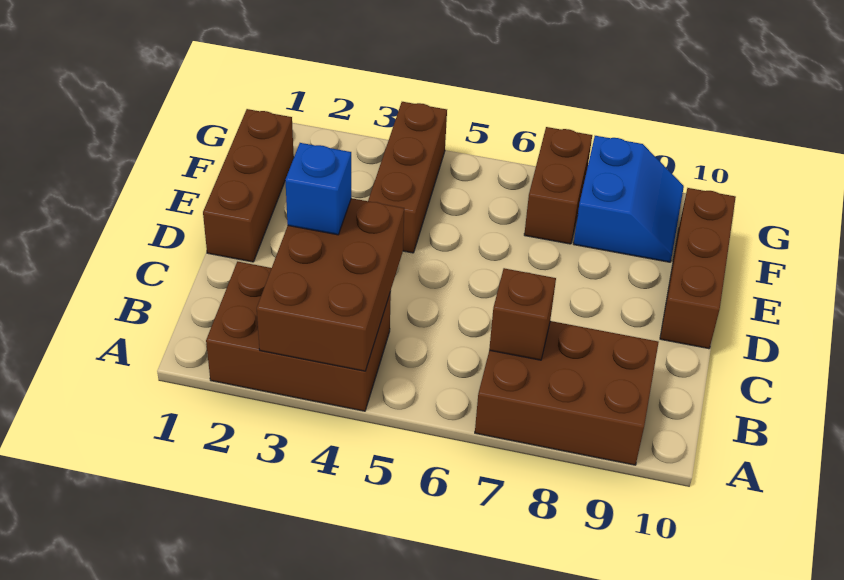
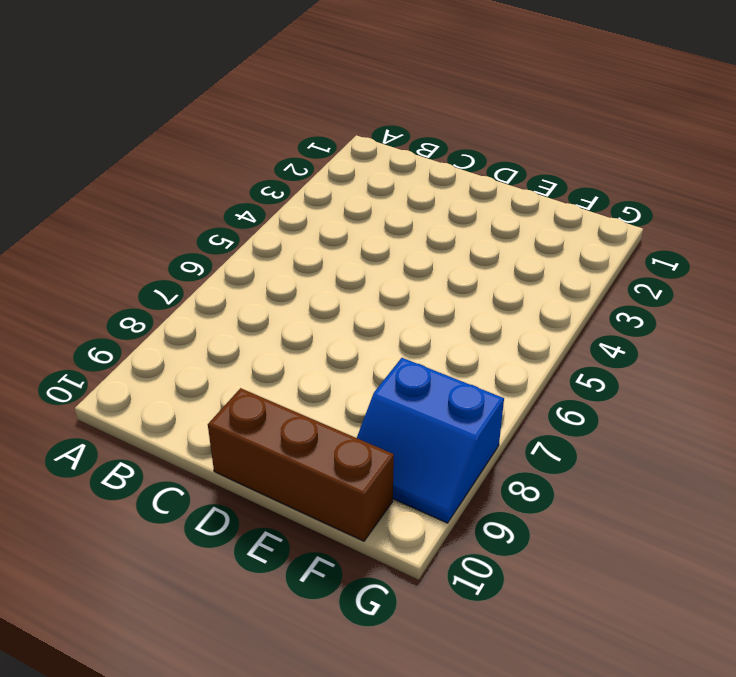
none -> brown brick A2:B4 level 1
none -> brown brick A7:B9 level 1

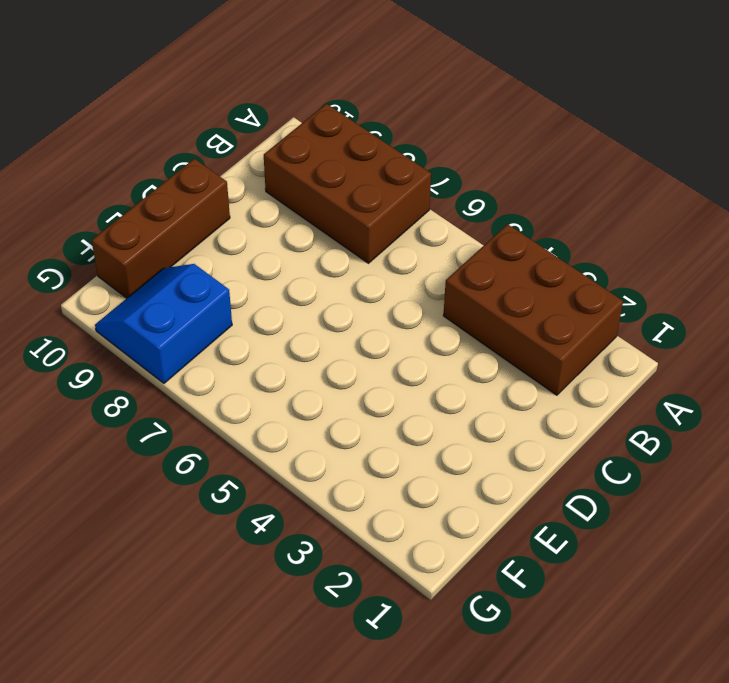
none -> brown brick D1:F1 level 1
none -> brown brick E4:G4 level 1

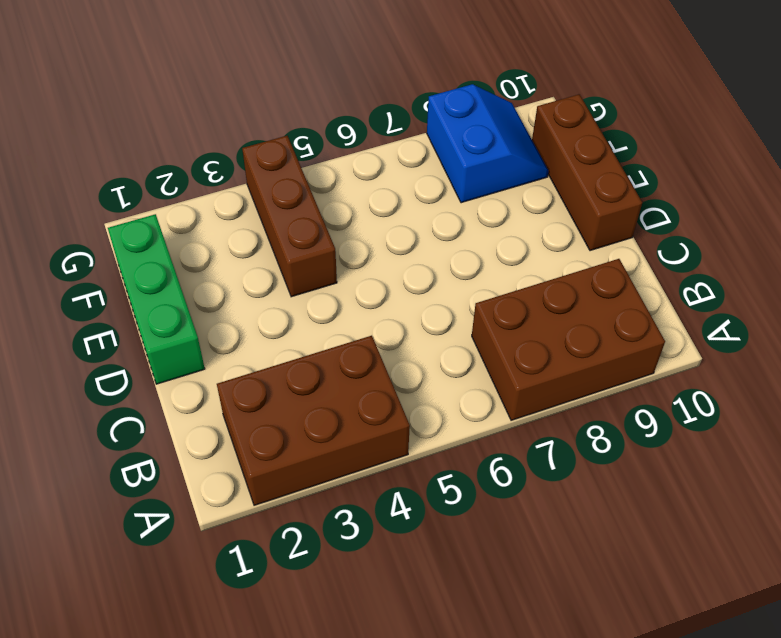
green brick D1:F1 level 1 -> brown brick D1:F1 level 1
none -> brown brick F7:G7 level 1
none -> brown brick A3:C4 level 2

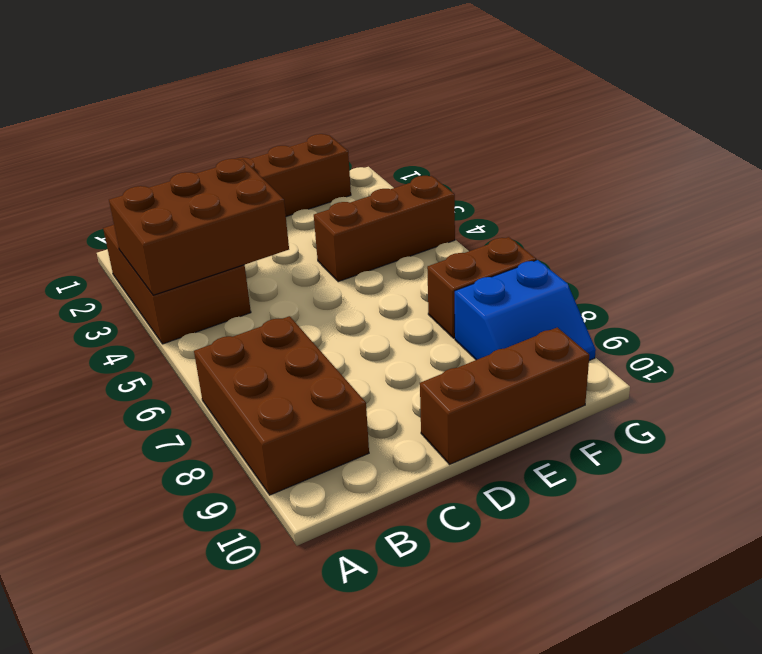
none -> brown brick B7 level 2
none -> blue brick C3 level 3

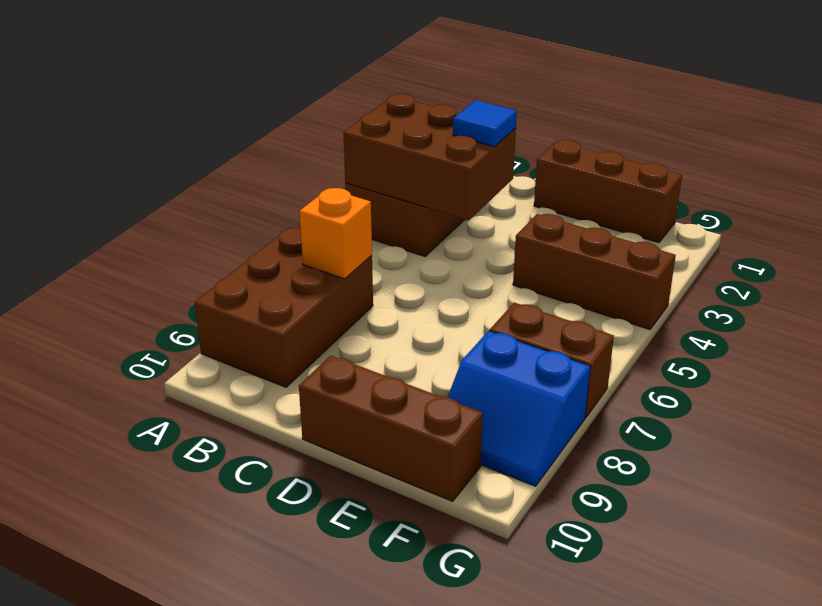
orange brick B7 level 2 -> brown brick B7 level 2
blue tile C3 level 3 -> blue brick C3 level 3

